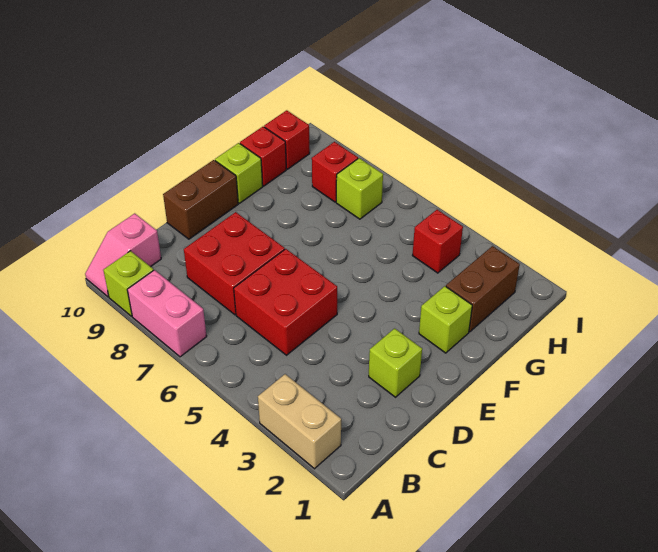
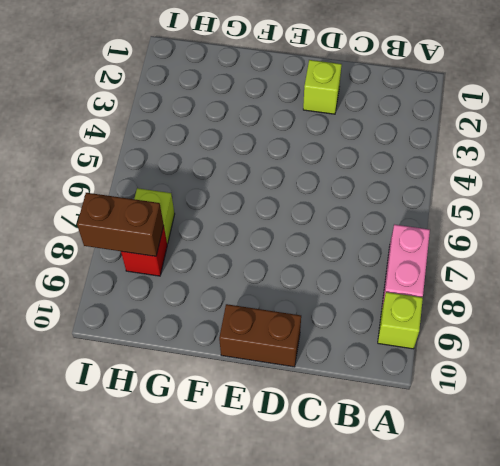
brown brick H8:I8 level 2 -> brown brick G2:H2 level 1
none -> tan brick A2:A3 level 1
none -> pink slope A10:B10 level 1 top B
none -> red brick C5:D6 level 1

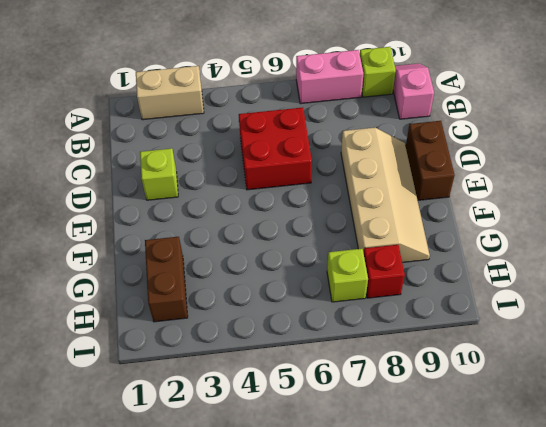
tan slope D8:G9 level 1 top 8 -> red brick C7:D8 level 1
none -> lime brick F2 level 1
none -> lime brick F10 level 1
none -> red brick G10 level 1

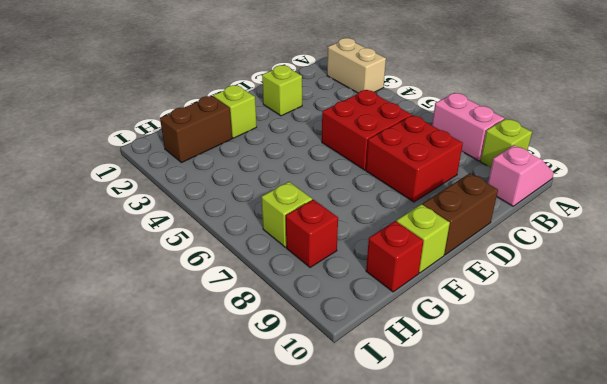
none -> red brick H4 level 1
none -> red brick H10 level 1

